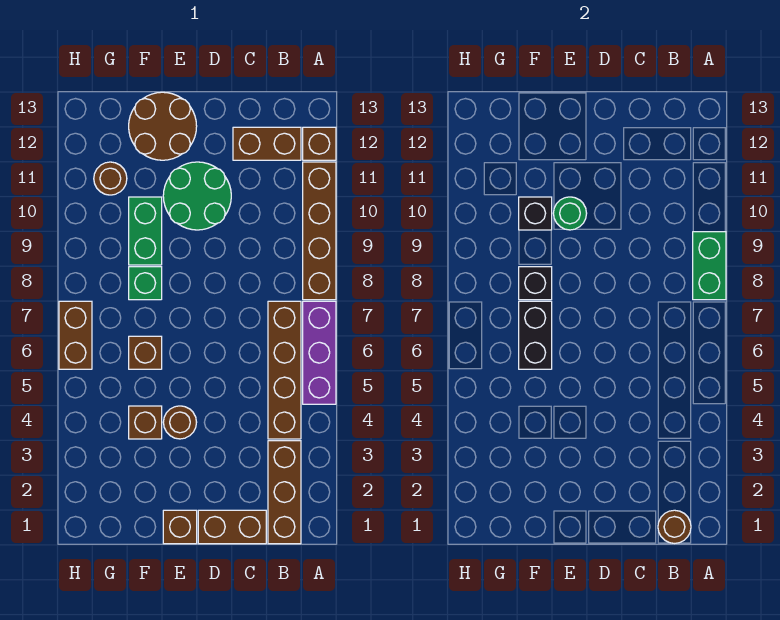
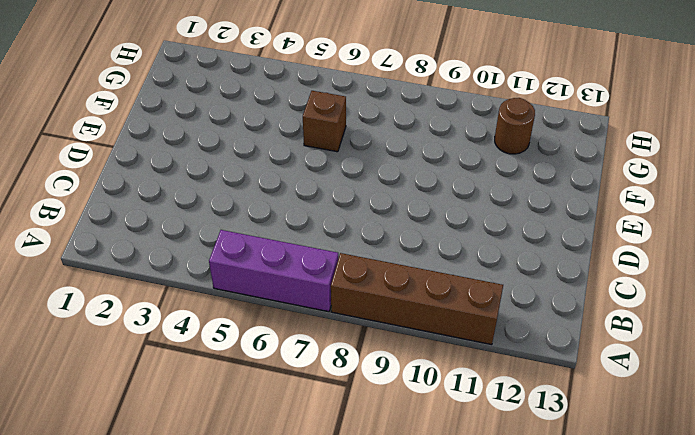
none -> brown brick A12 level 1
none -> brown brick B1:B3 level 1
none -> brown brick B4:B7 level 1

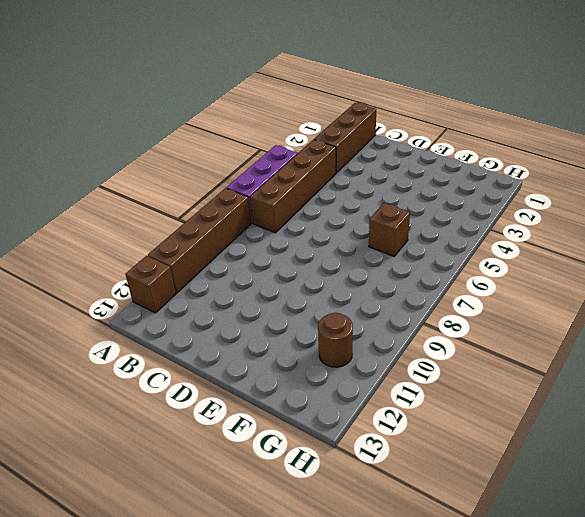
none -> brown brick B12:C12 level 1
none -> brown brick C1:D1 level 1
none -> green round brick D10:E11 level 1

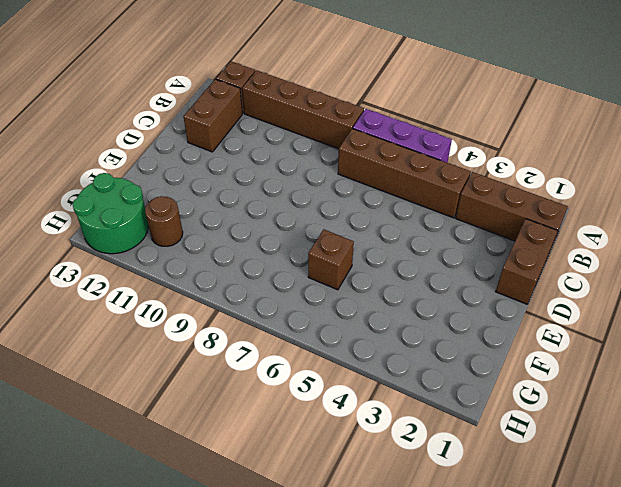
green round brick G12:H13 level 1 -> green round brick D10:E11 level 1
none -> brown brick E1 level 1
none -> brown round brick E4 level 1
none -> brown round brick E12:F13 level 1

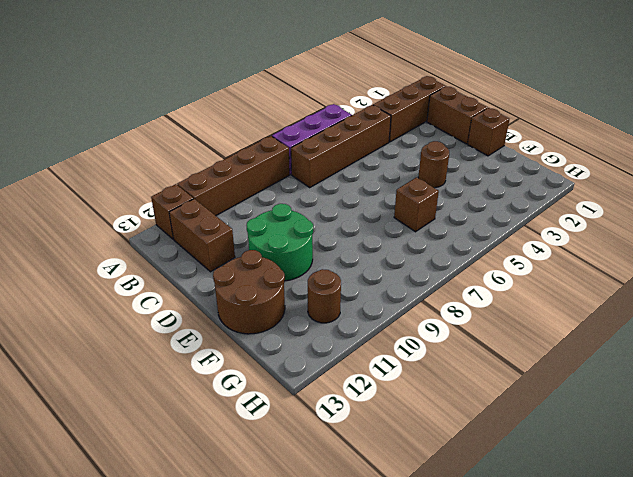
none -> brown brick F4 level 1
none -> green brick F8 level 1
none -> green brick F9:F10 level 1

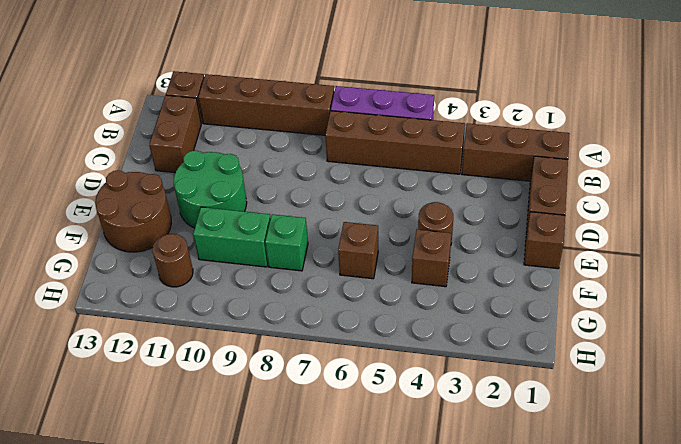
none -> brown brick H6:H7 level 1
none -> green brick A8:A9 level 2
none -> brown round brick B1 level 2

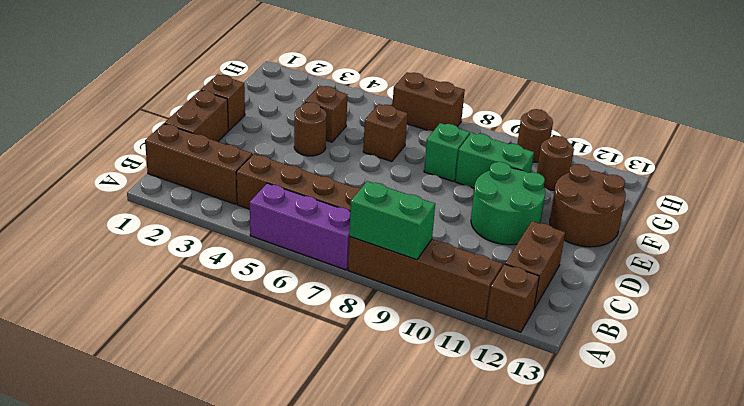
brown round brick H10 level 1 -> brown round brick B1 level 2
none -> green round brick E10 level 2
none -> black brick F6:F7 level 2
none -> black brick F8 level 2

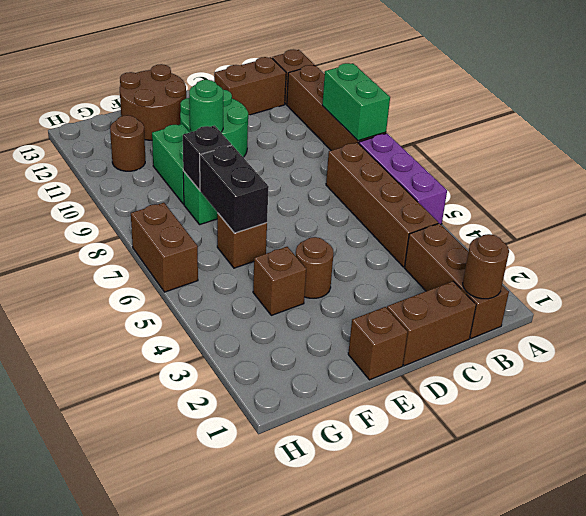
none -> black brick F10 level 2

